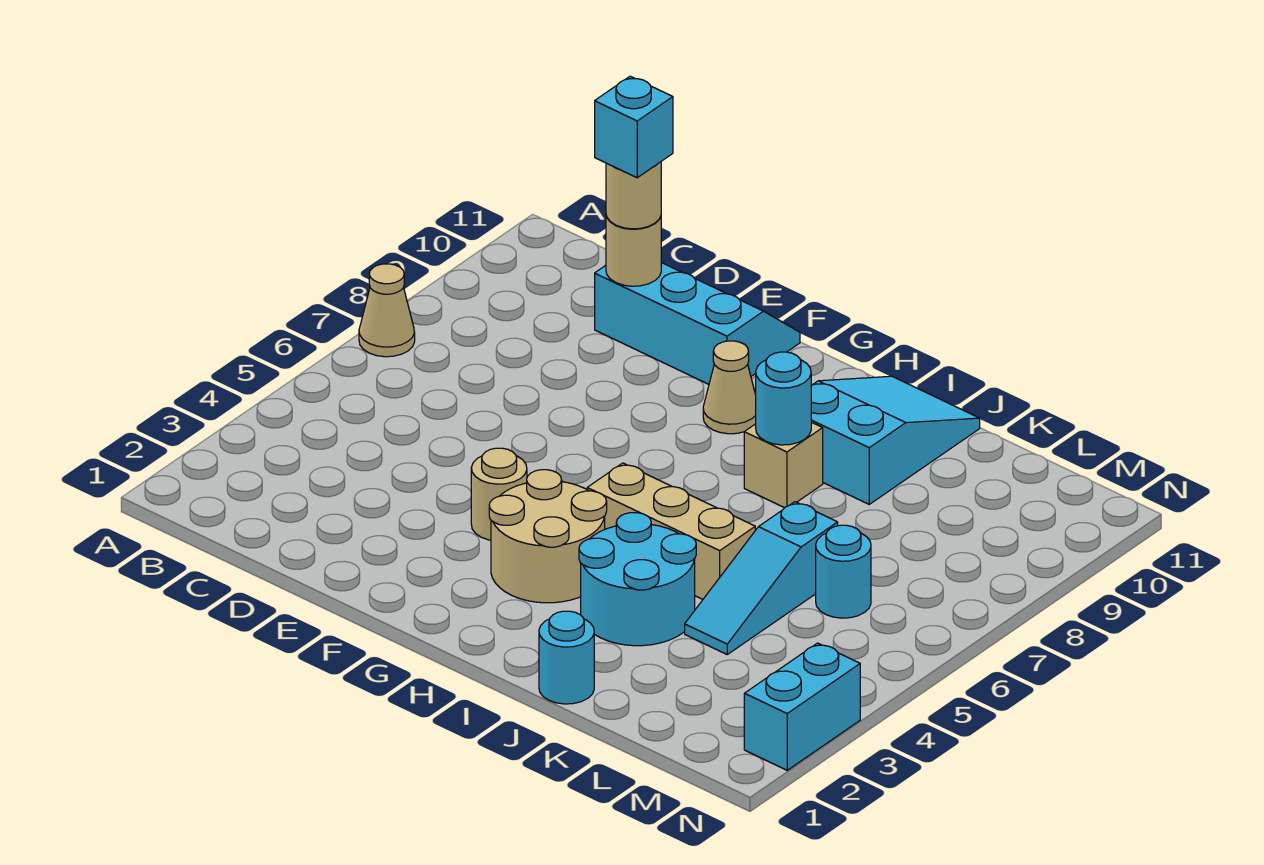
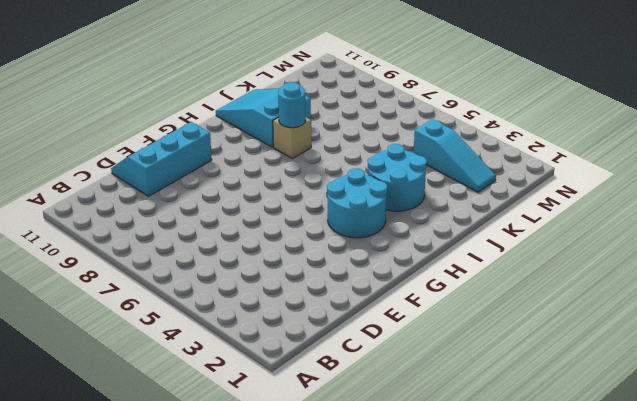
cyan round brick G3:H4 level 1 -> tan round brick G3:H4 level 1
cyan slope L2:L4 level 1 top 4 -> cyan slope K4:K6 level 1 top 6
none -> tan cone A7 level 1
none -> tan round brick F4 level 1
none -> tan cone G9 level 1

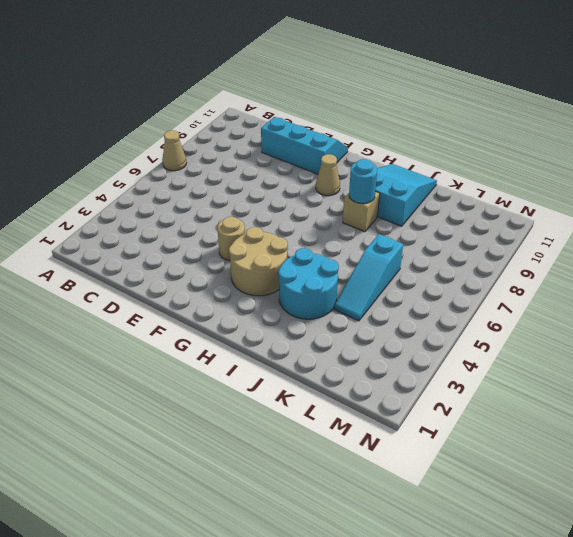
none -> tan brick H5:J5 level 1
none -> cyan round brick J1 level 1
none -> cyan round brick L6 level 1

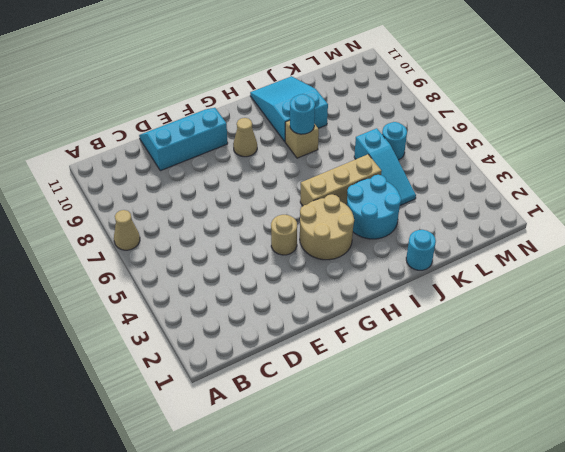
none -> cyan brick N2:N3 level 1
none -> tan round brick D10 level 2
none -> tan round brick D10 level 3

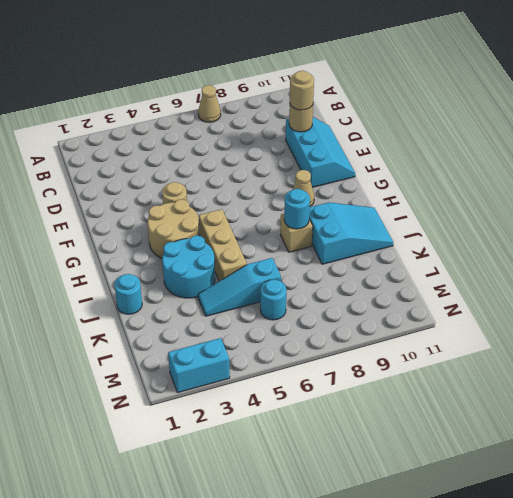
none -> cyan brick D10 level 4

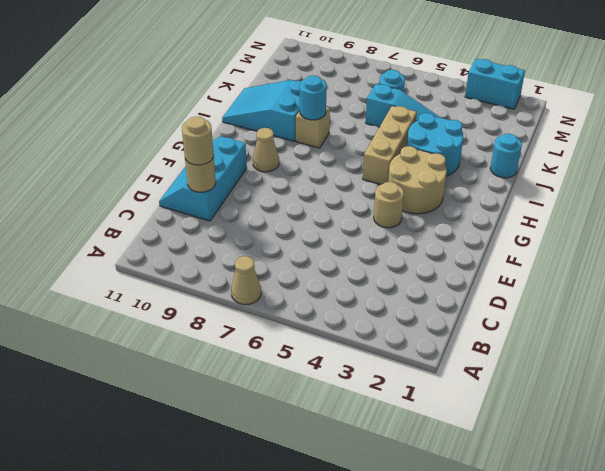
none -> cyan brick D10 level 4

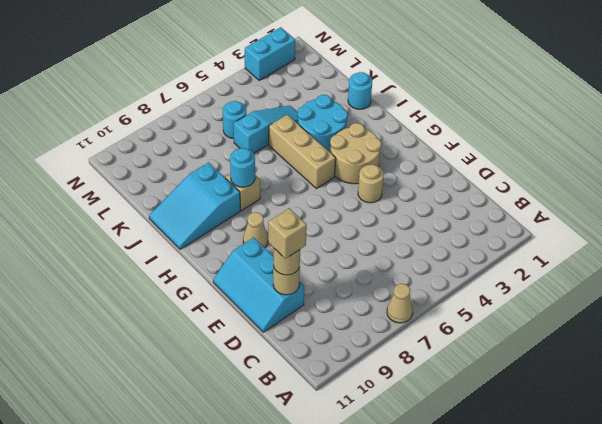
tan brick D10 level 4 -> cyan brick D10 level 4

